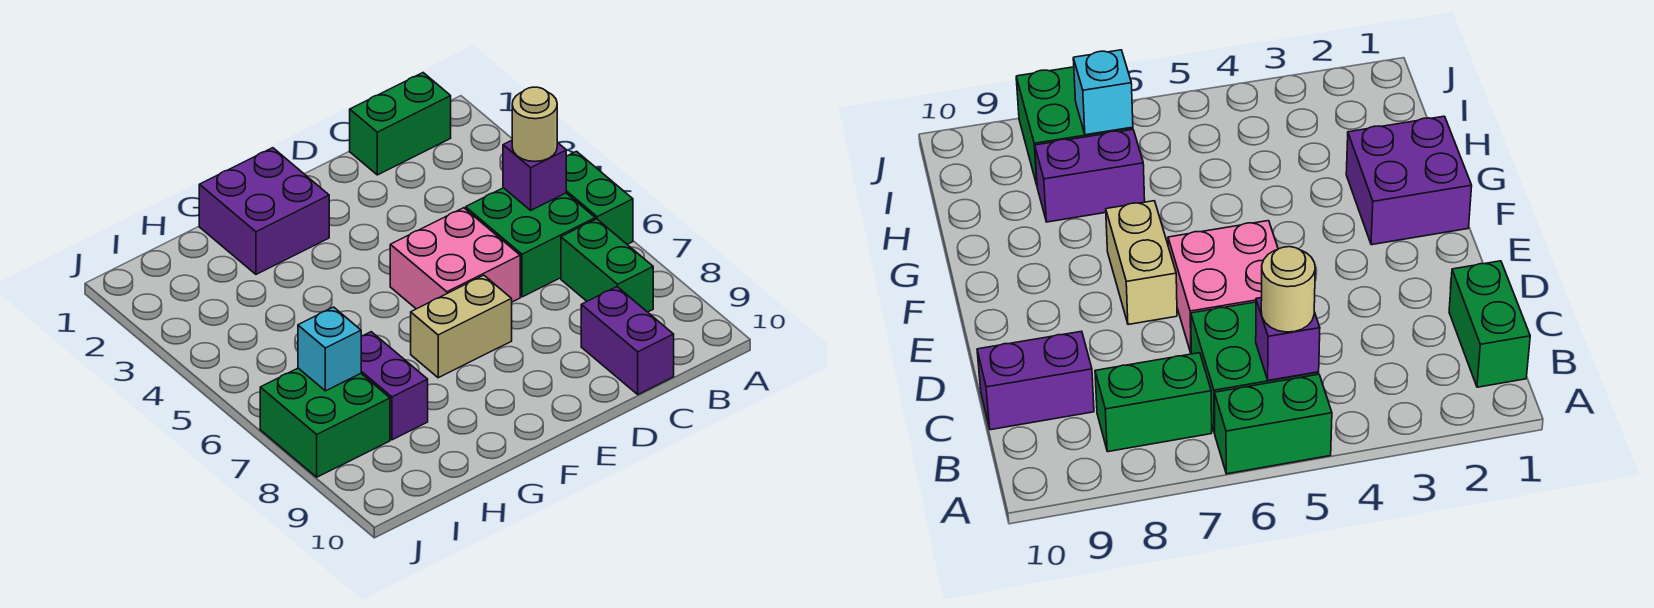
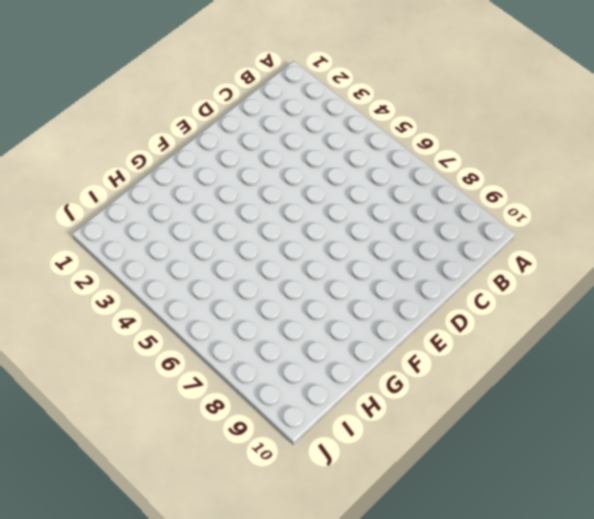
none -> green brick A5:A6 level 1
none -> green brick B1:C1 level 1
none -> green brick B5:C6 level 1

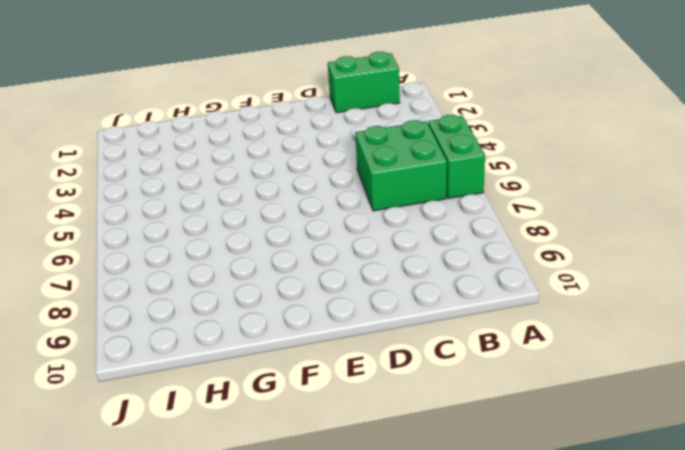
none -> green brick B7:B8 level 1
none -> purple brick C9:C10 level 1
none -> pink brick D5:E6 level 1

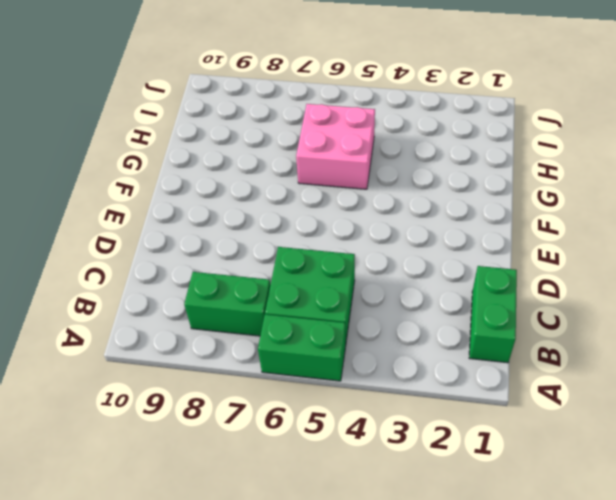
pink brick G5:H6 level 1 -> pink brick D5:E6 level 1
none -> purple brick C9:C10 level 1
none -> tan brick E7:F7 level 1
none -> purple brick F1:G2 level 1

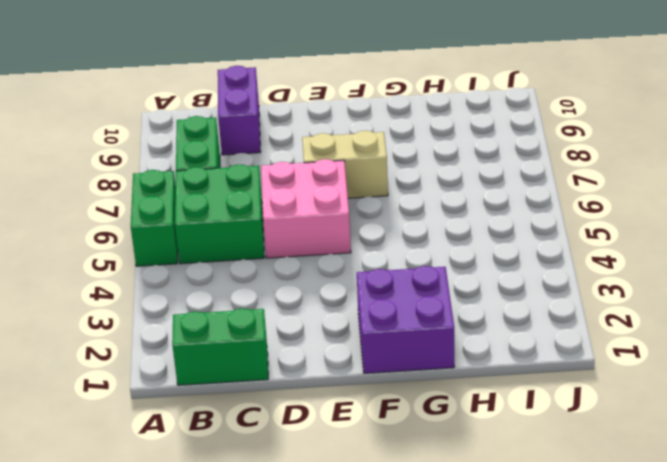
none -> purple brick H7:H8 level 1
none -> green brick I7:J8 level 1
none -> purple brick B5 level 2

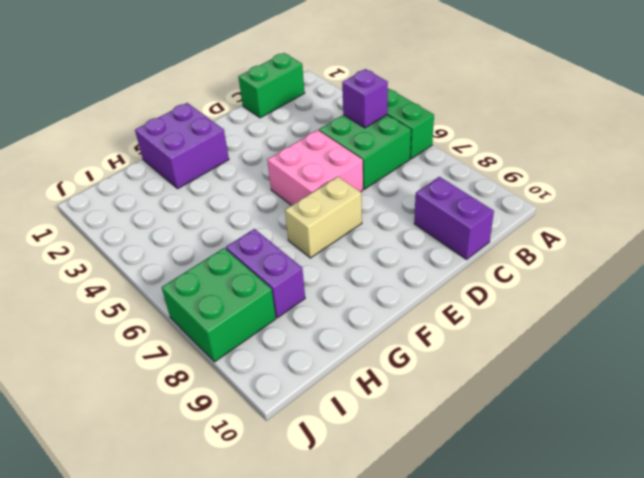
none -> green brick B7:B8 level 1
none -> cyan brick I7 level 2
none -> tan round brick B5 level 3

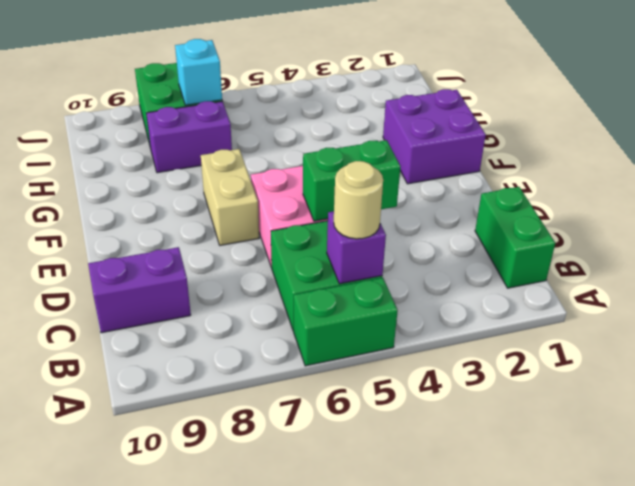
green brick D4:D5 level 2 -> green brick B7:B8 level 1

